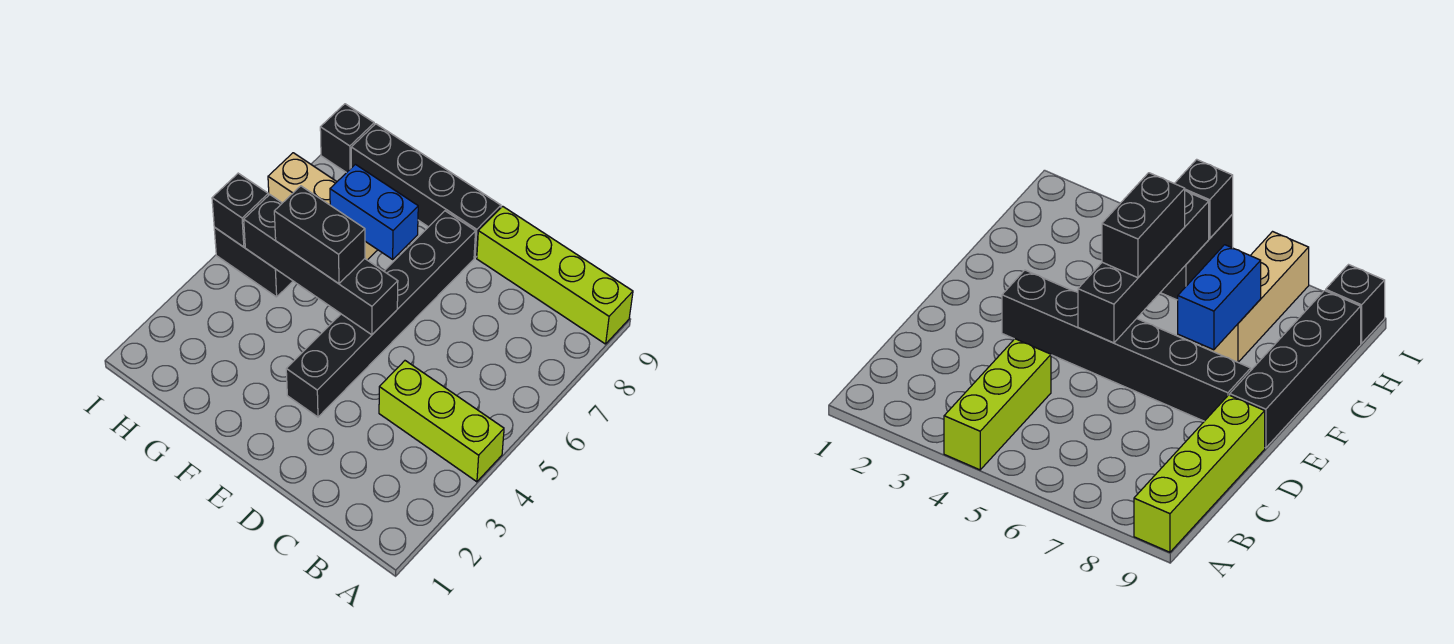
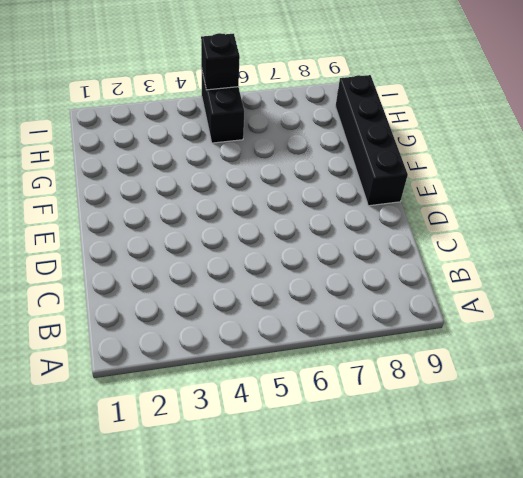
none -> lime brick A4:C4 level 1
none -> lime brick A9:D9 level 1

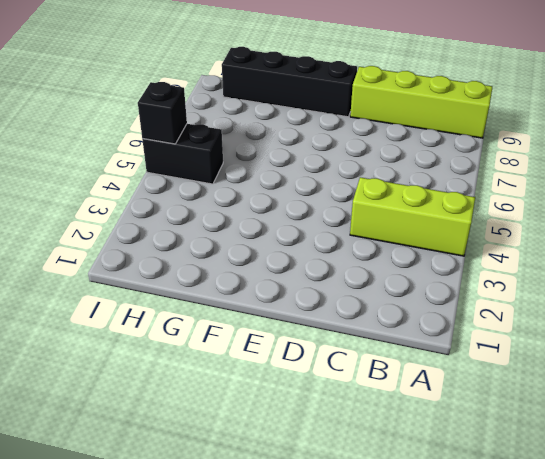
none -> black brick E3:E8 level 1
none -> tan brick G7:I7 level 1

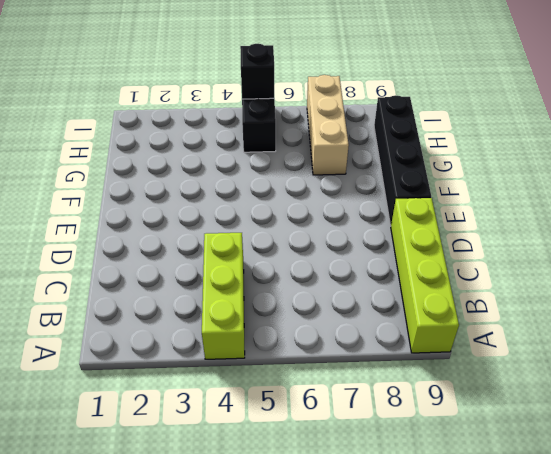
none -> black brick E3:E8 level 1
none -> black brick I9 level 1

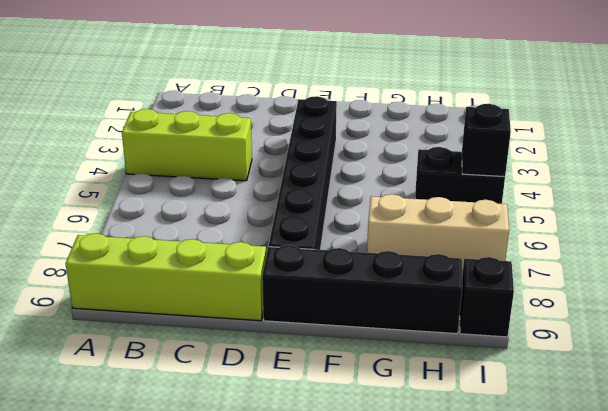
none -> black brick E5:H5 level 2
none -> blue brick F7:G7 level 2

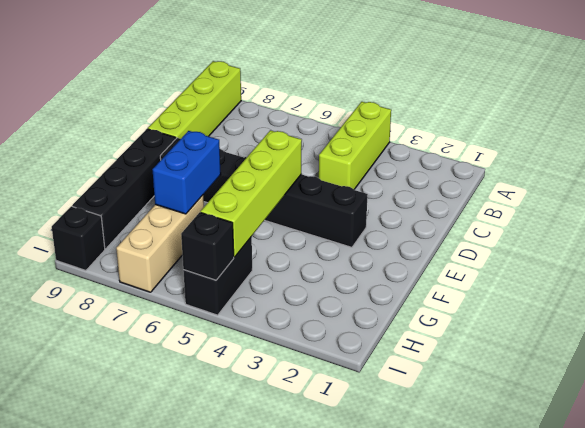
lime brick E5:H5 level 2 -> black brick E5:H5 level 2
none -> black brick F5:G5 level 3

